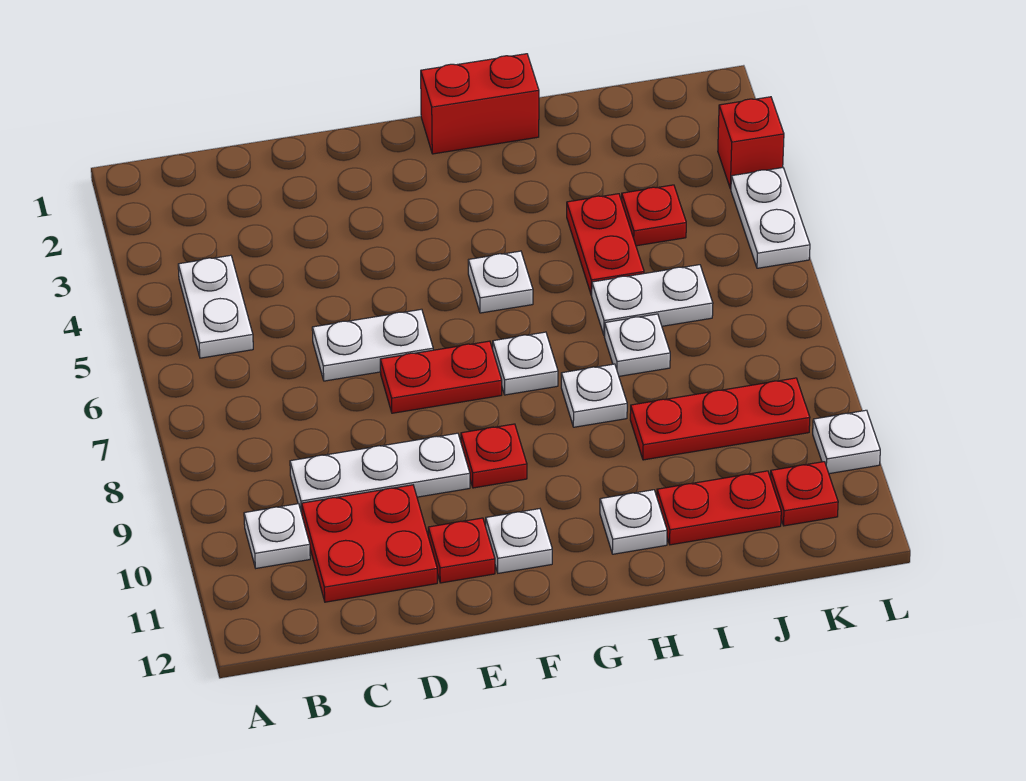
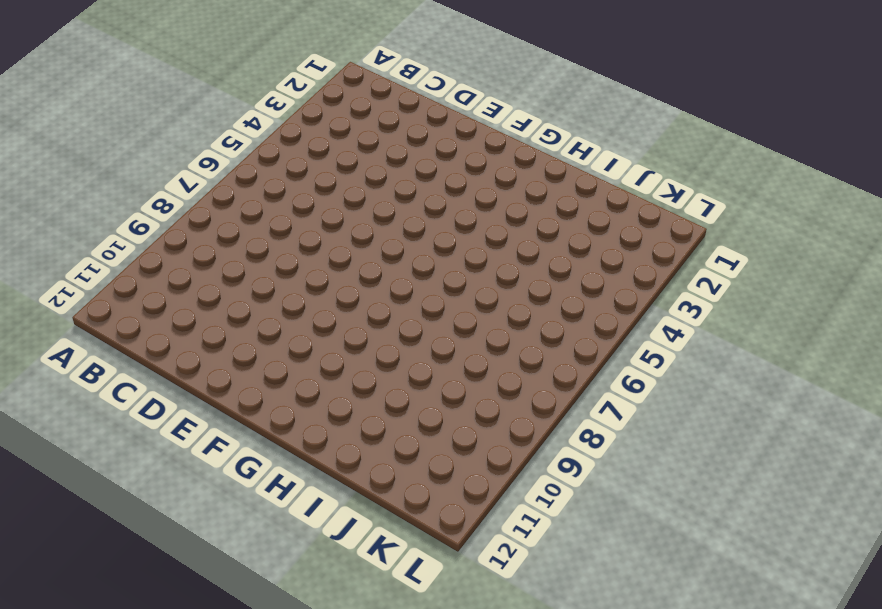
none -> white plate B4:B5 level 1
none -> white plate B10 level 1
none -> white plate C9:E9 level 1

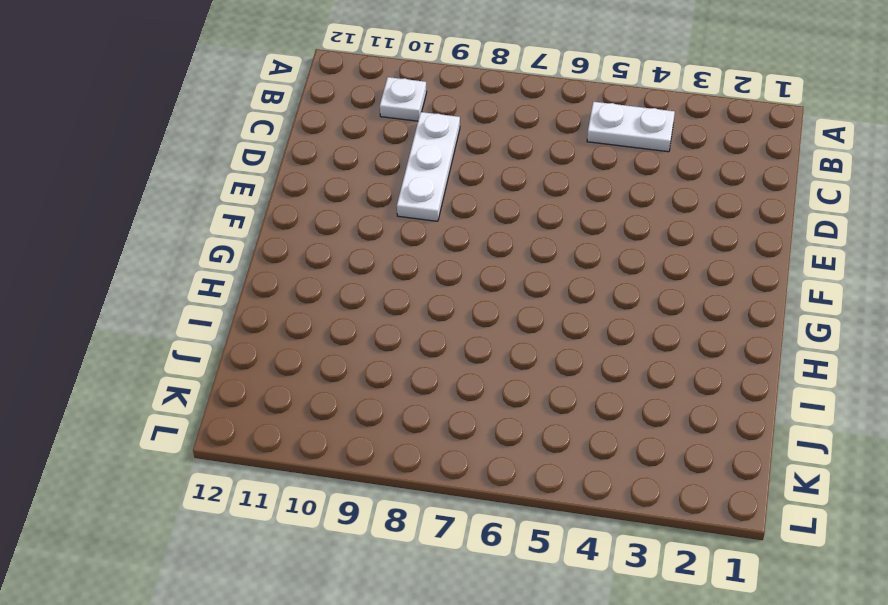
none -> red plate C10:D11 level 1
none -> white plate D6:E6 level 1
none -> red plate E7:F7 level 1

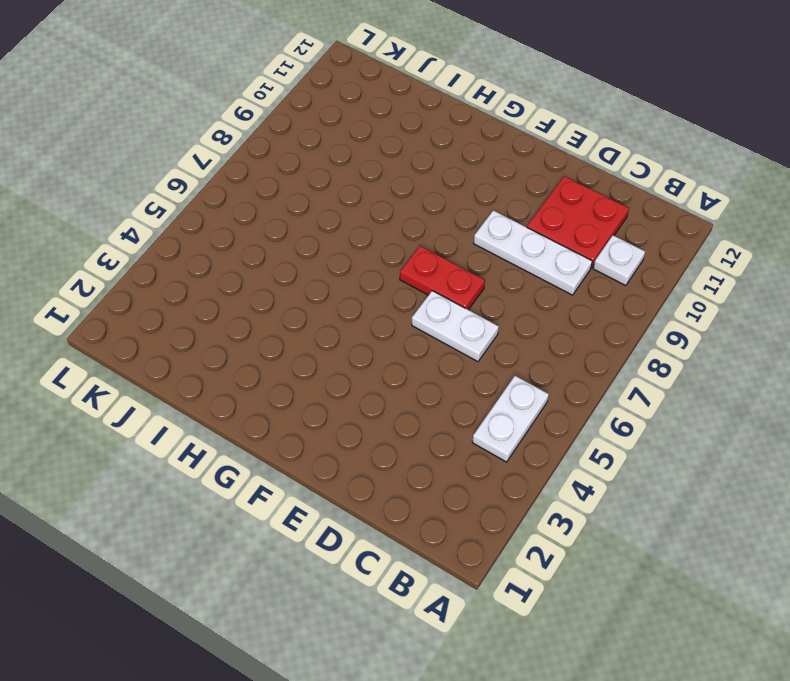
none -> red plate E11 level 1
none -> red plate F9 level 1
none -> white plate F11 level 1

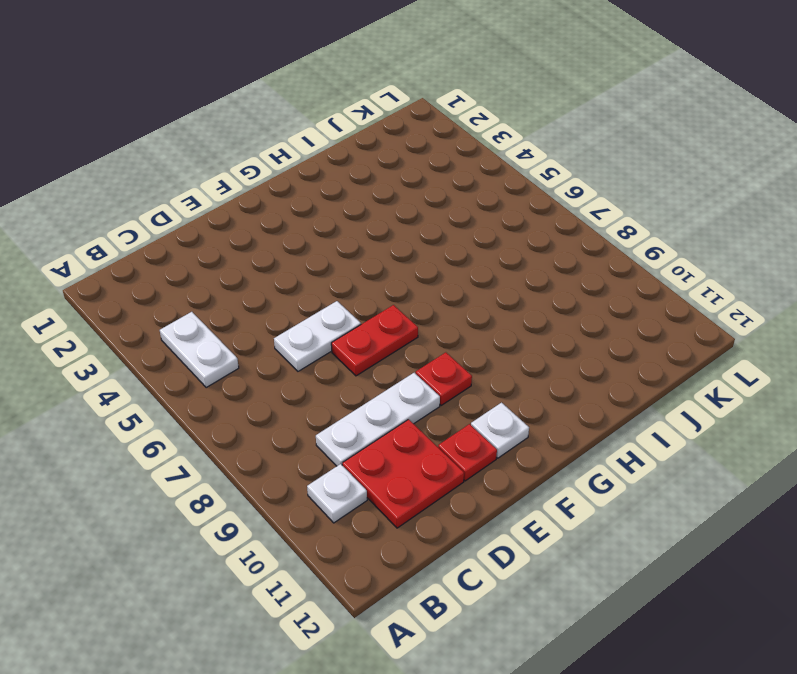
none -> red brick G1:H1 level 1
none -> white plate G5 level 1
none -> white plate G7 level 1

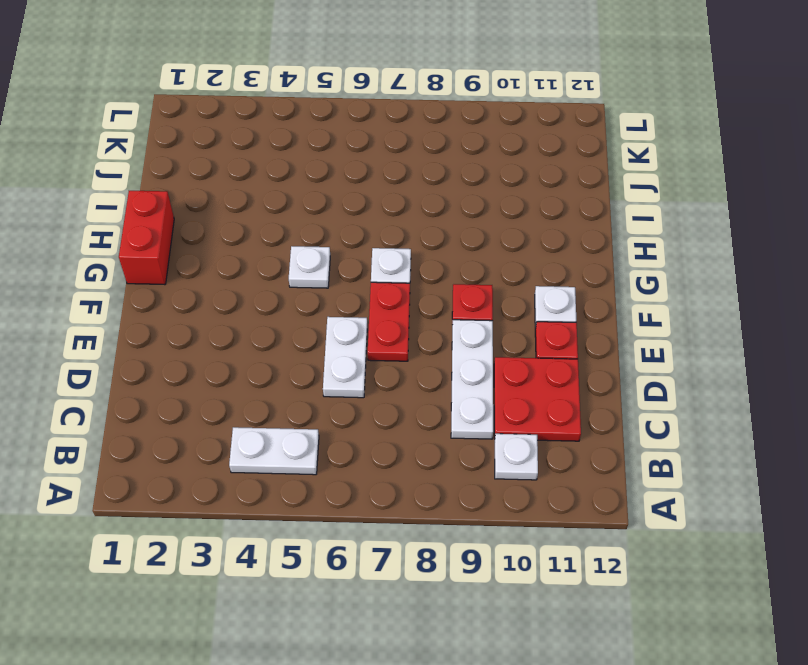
none -> white plate H8 level 1
none -> white plate H11 level 1
none -> red plate I4:I5 level 1

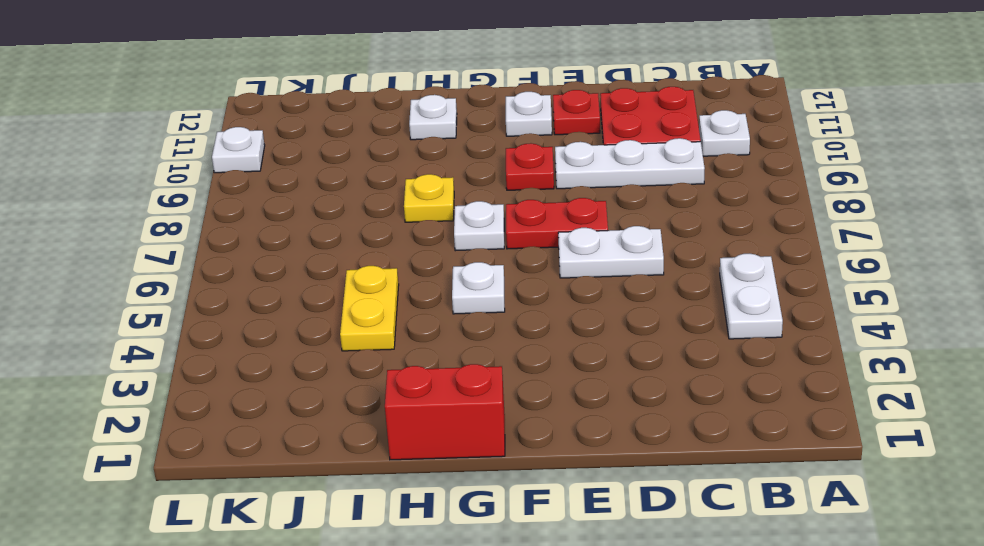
yellow plate H8 level 1 -> white plate H8 level 1
yellow plate I4:I5 level 1 -> red plate I4:I5 level 1
none -> white plate I6:J6 level 1
none -> white plate I7 level 1
none -> red plate I9:K9 level 1

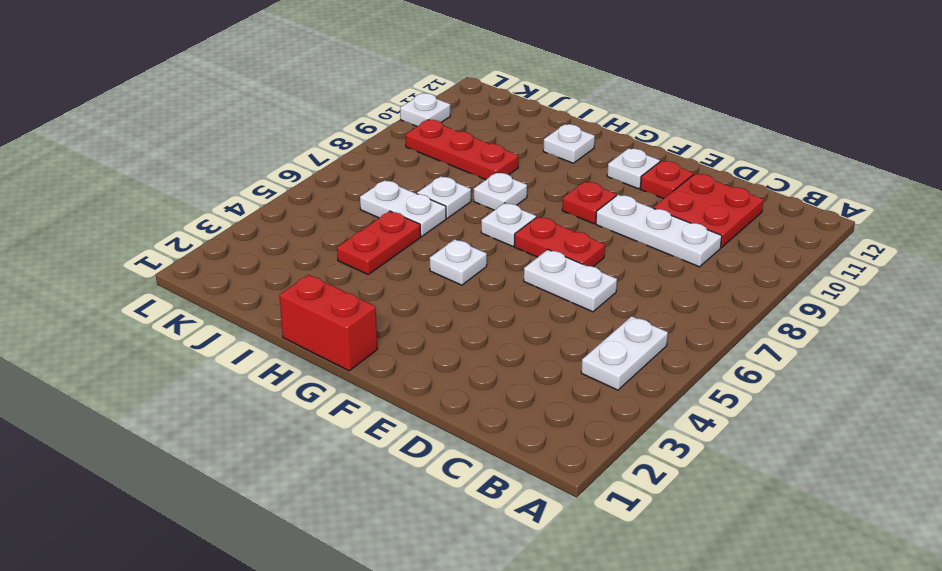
none -> white plate B10 level 1
none -> red plate I11:J11 level 1
none -> red plate J4 level 1

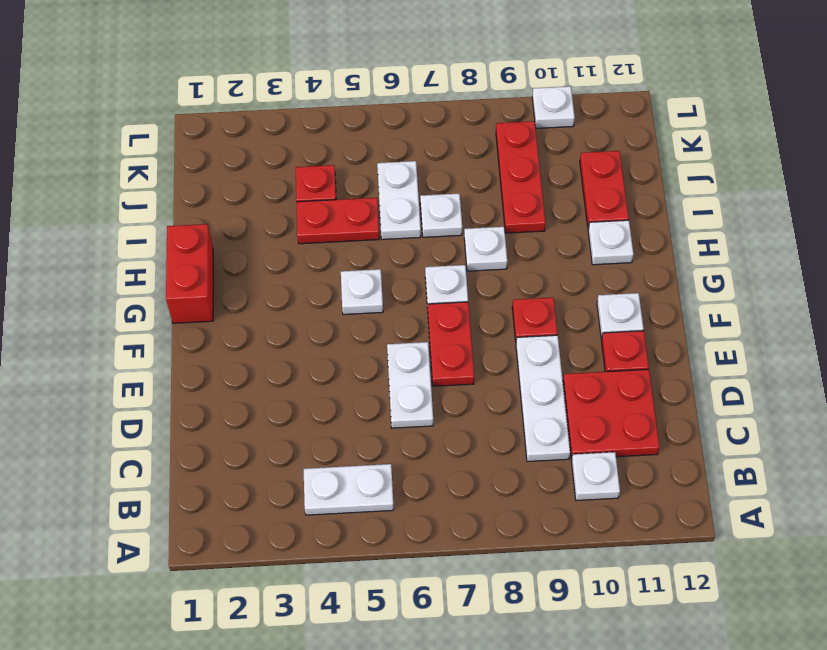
none -> red plate K11 level 1
none -> red brick L3 level 1
none -> white plate L4:L5 level 1

